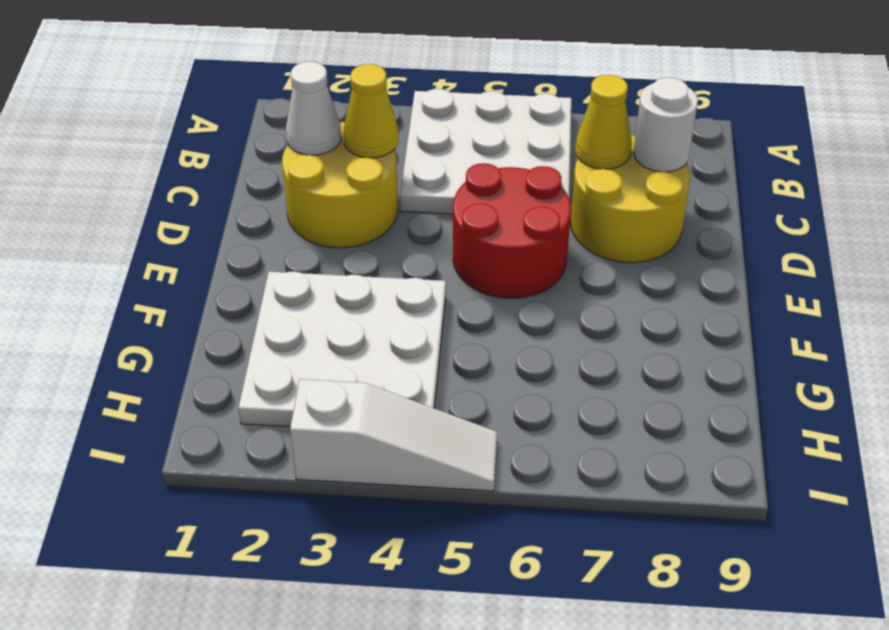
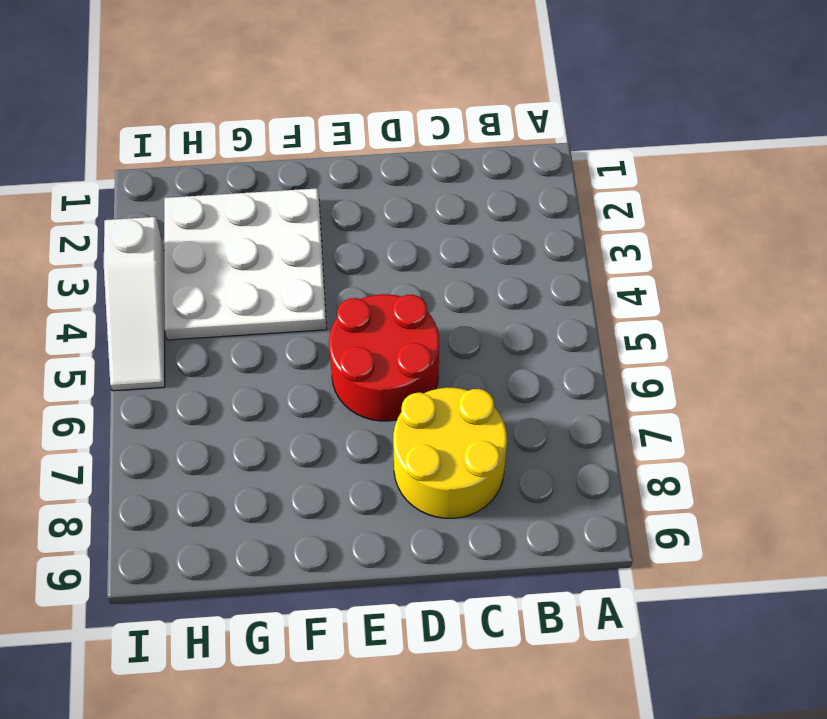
none -> white plate A4:C6 level 1
none -> yellow round brick C2:D3 level 1

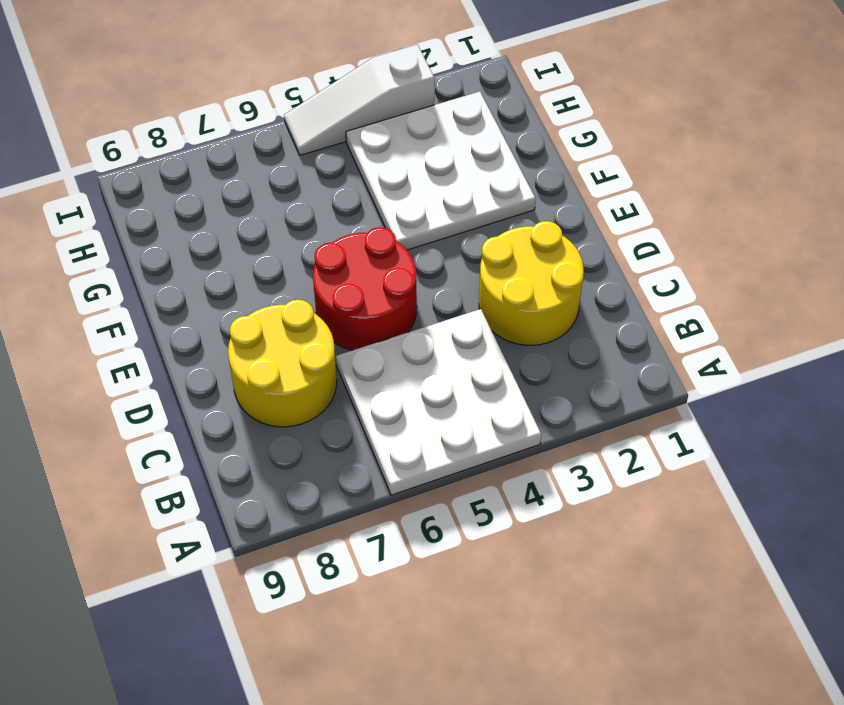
none -> white cone C2 level 2
none -> yellow cone C3 level 2

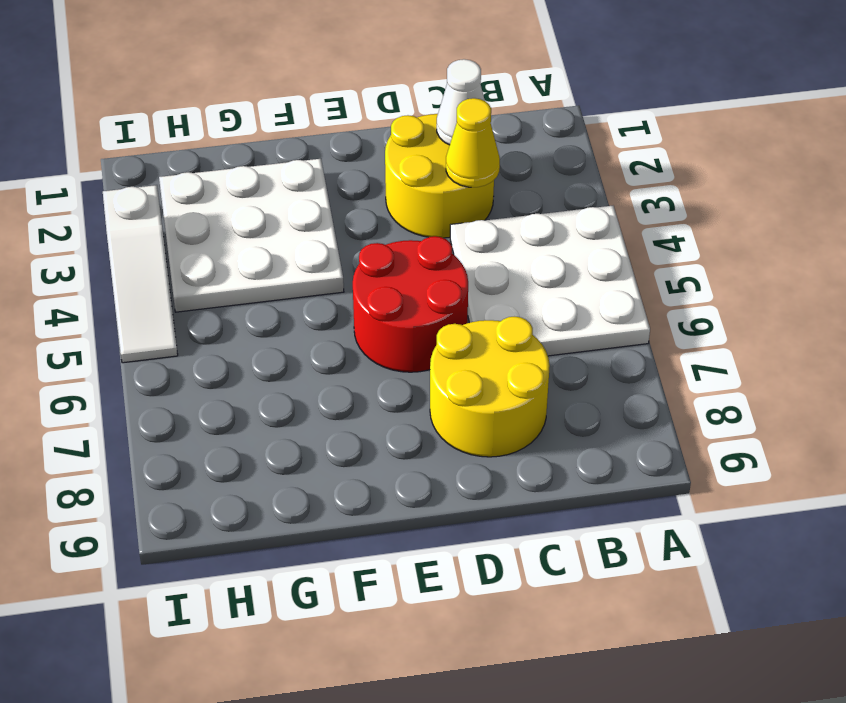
none -> yellow cone C7 level 2
none -> white round brick C8 level 2

